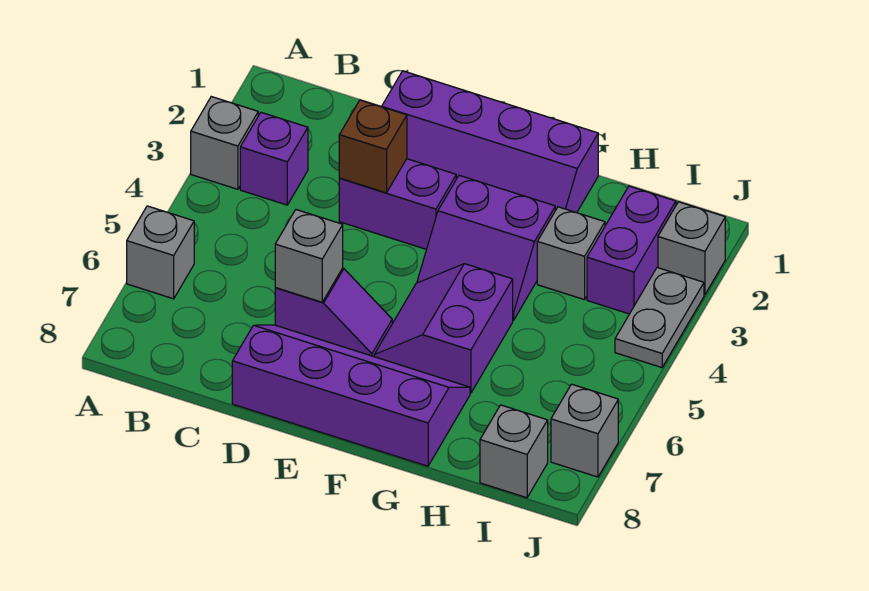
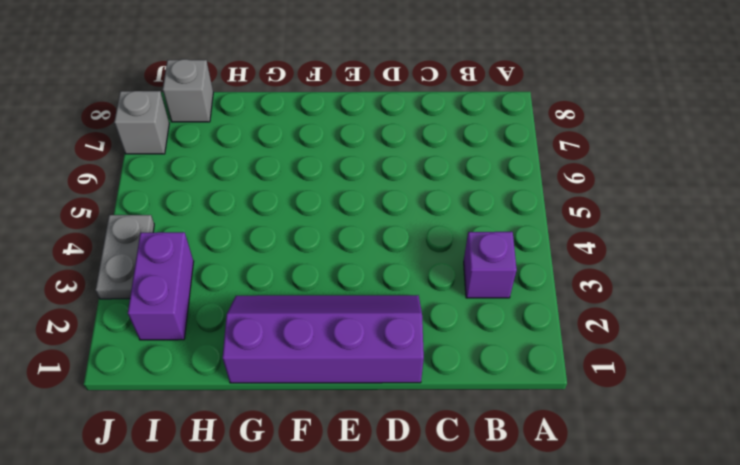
none -> grey brick A3 level 1
none -> grey brick A6 level 1
none -> purple brick D3:E3 level 1

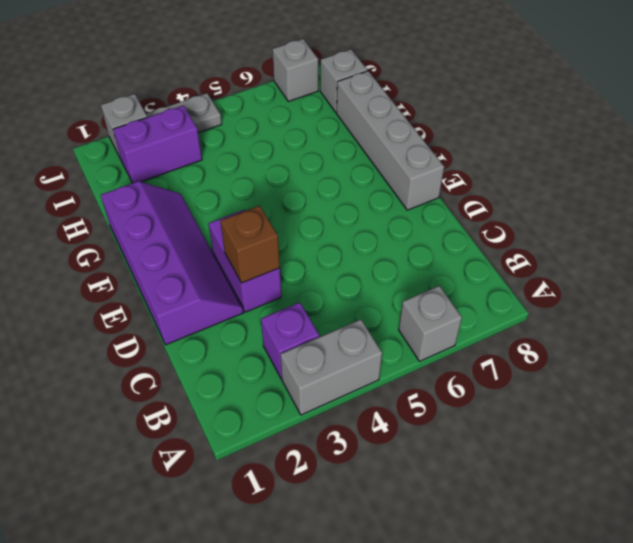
grey brick A3:A4 level 1 -> grey brick A3 level 1
grey brick E8:H8 level 1 -> purple slope D7:G8 level 1 top 8
none -> purple slope D6:E6 level 1 top D
none -> purple slope F3:G4 level 1 top 3
none -> purple slope F5:G6 level 1 top G

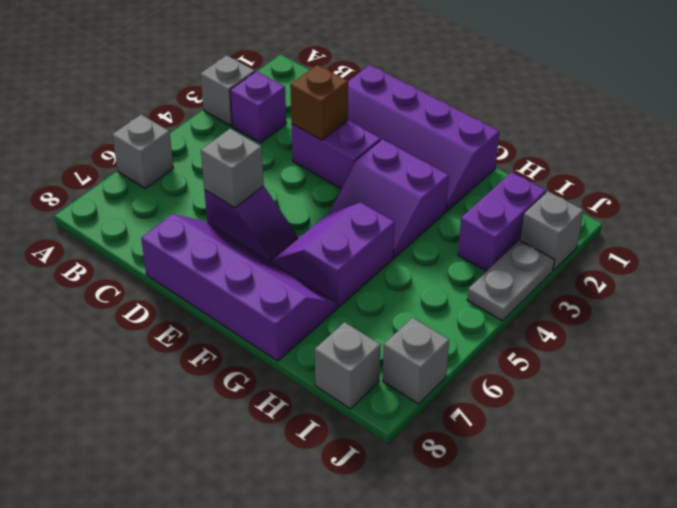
none -> grey brick H3 level 1

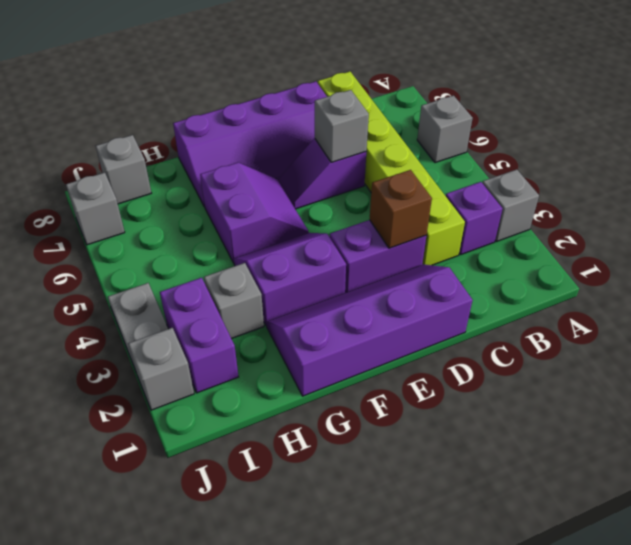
lime brick C3:C8 level 1 -> none

